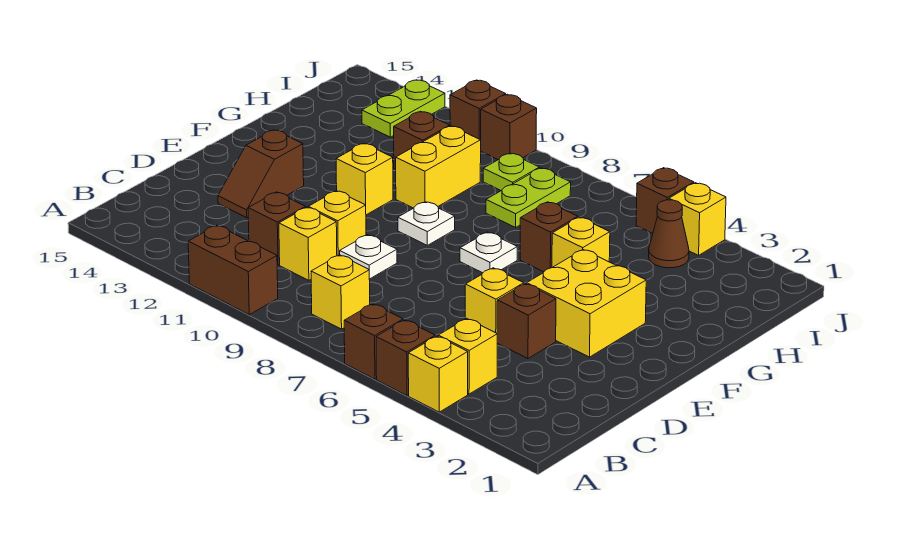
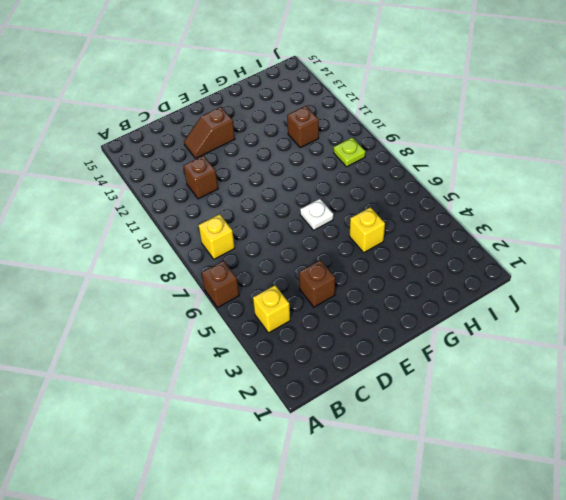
none -> yellow brick A4 level 1
none -> brown brick A5 level 1
none -> brown brick A10:A11 level 1

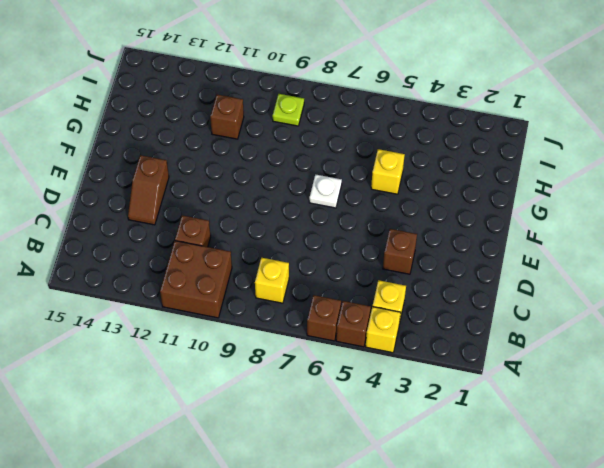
brown brick A10:B11 level 1 -> brown brick A10:A11 level 1
none -> yellow brick C10 level 1
none -> yellow brick D5 level 1
none -> white plate D9 level 1

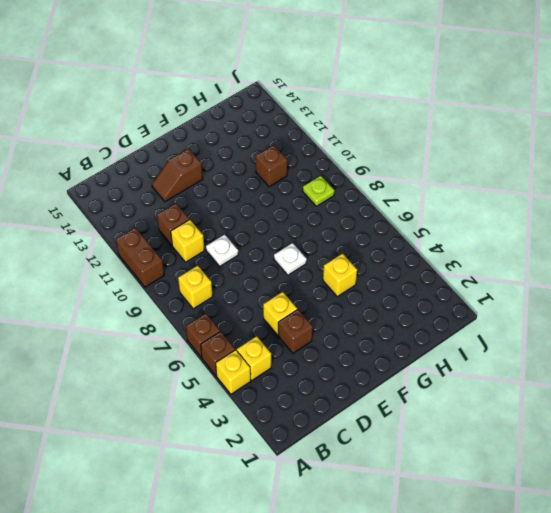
none -> yellow brick D10 level 1
none -> yellow brick E3:F4 level 1
none -> white plate F9 level 1

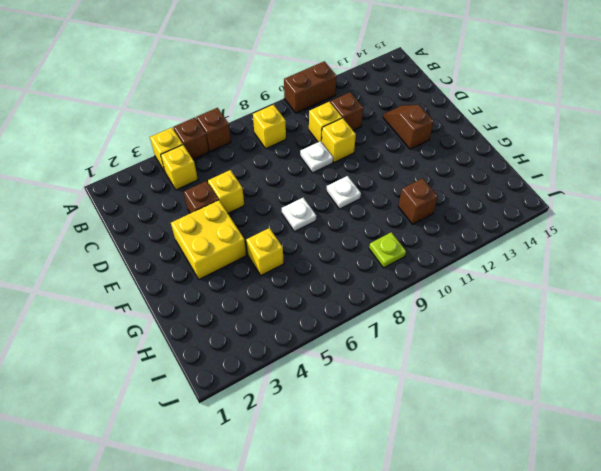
none -> yellow brick F11 level 1
none -> brown brick G6 level 1
none -> yellow brick G10:H10 level 1

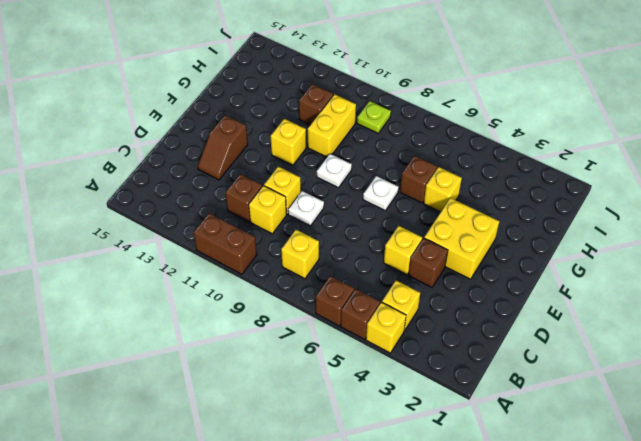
none -> lime plate H8:I8 level 1
none -> brown cone I4 level 1
none -> lime plate I13:J13 level 1

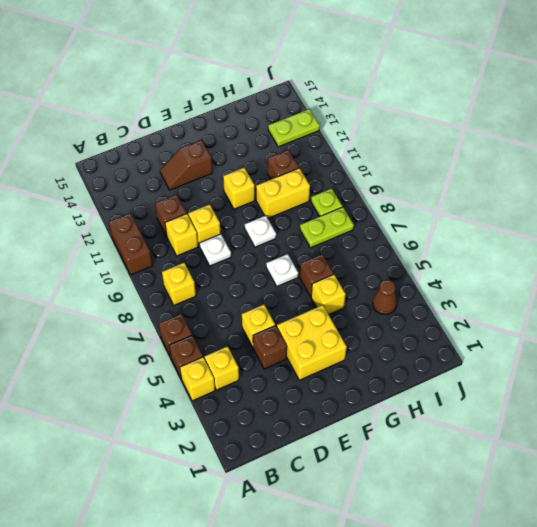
none -> yellow brick J4 level 1
none -> brown brick J5 level 1
none -> brown brick J10 level 1

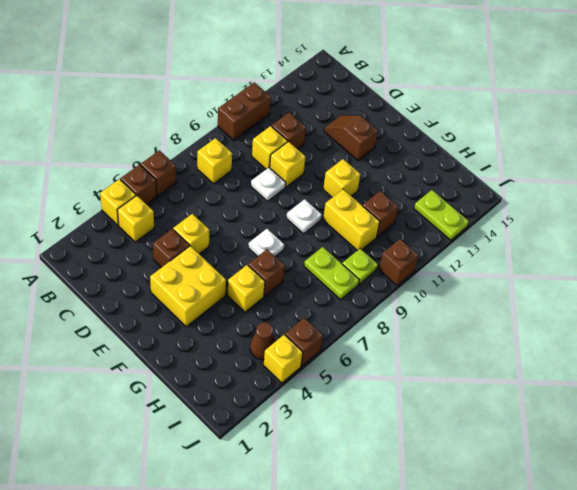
none -> brown brick J11 level 1

